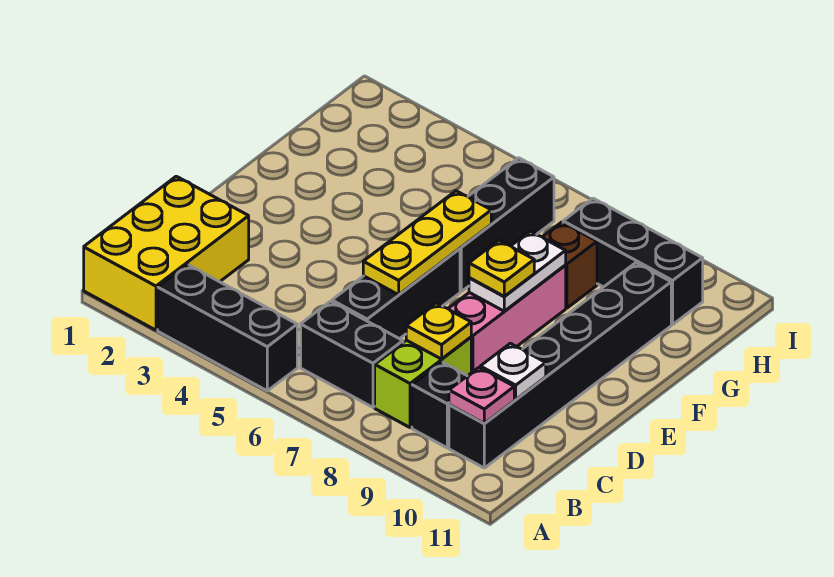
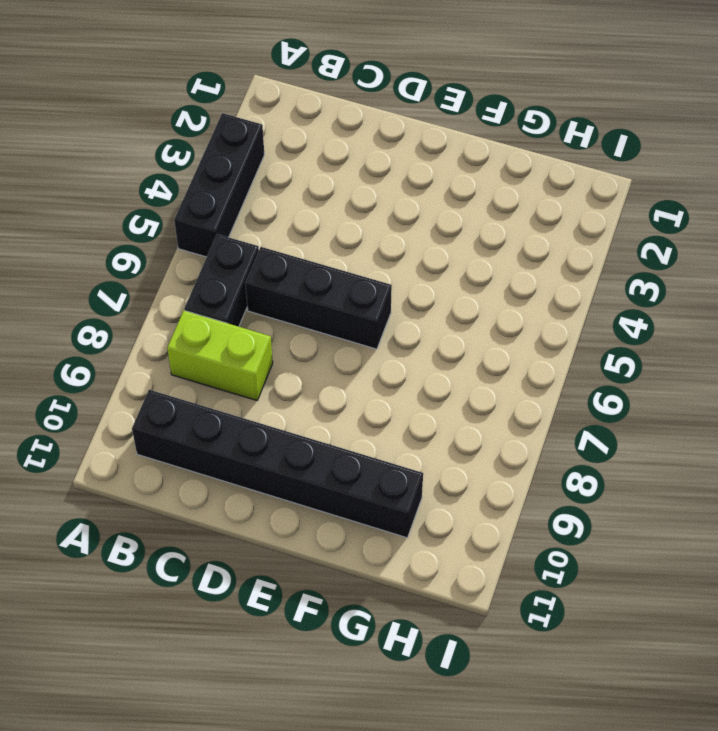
none -> yellow brick A1:C2 level 1
none -> black brick B9 level 1
none -> pink brick D8:F8 level 1

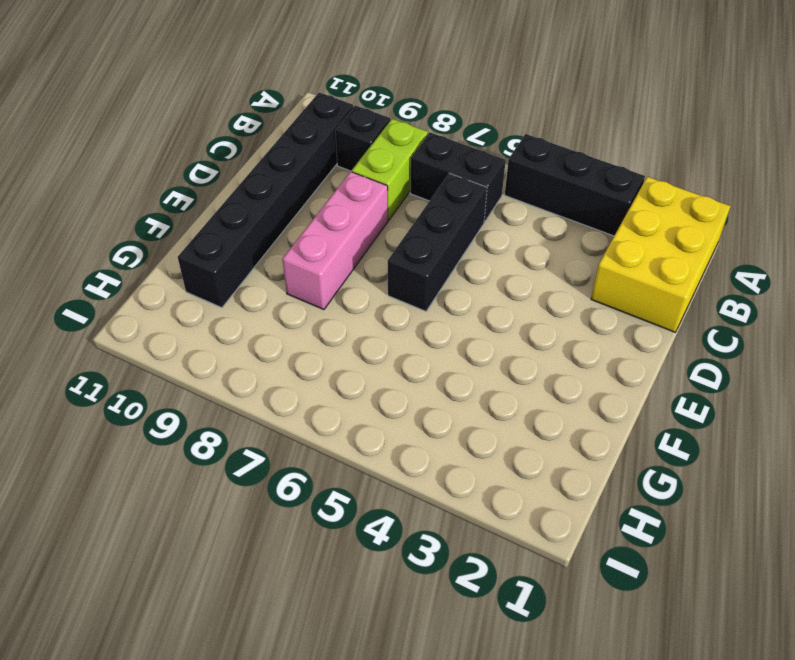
none -> black brick F6:H6 level 1
none -> brown brick G8 level 1
none -> black brick H8:H10 level 1

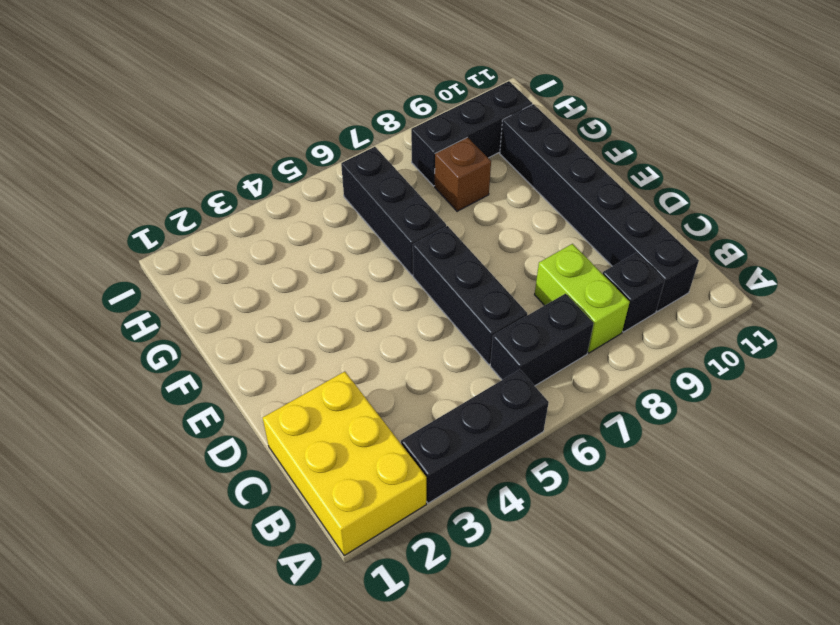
none -> pink brick D8:F8 level 1
none -> pink plate B10 level 2
none -> yellow plate C8 level 2

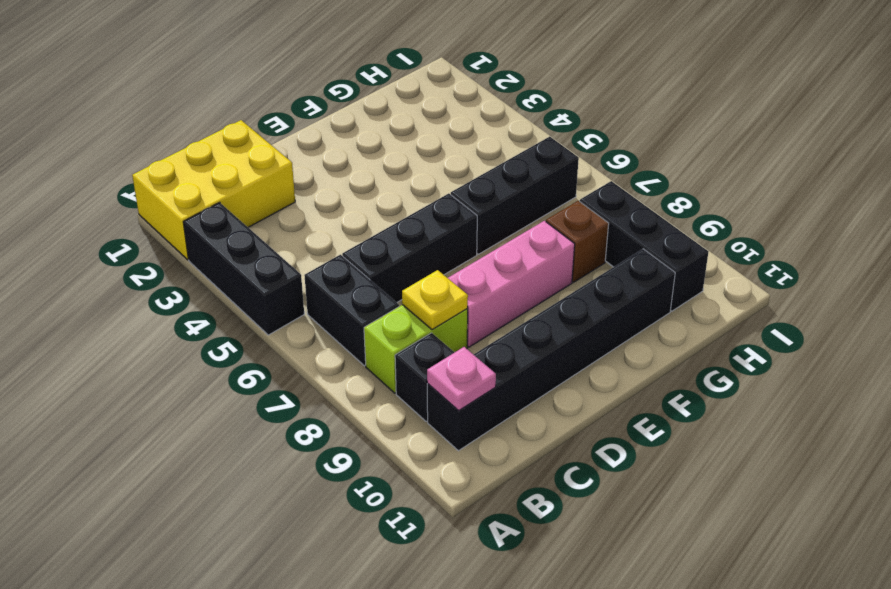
none -> white plate C10 level 2
none -> yellow plate D6:F6 level 2
none -> white plate E8:F8 level 2

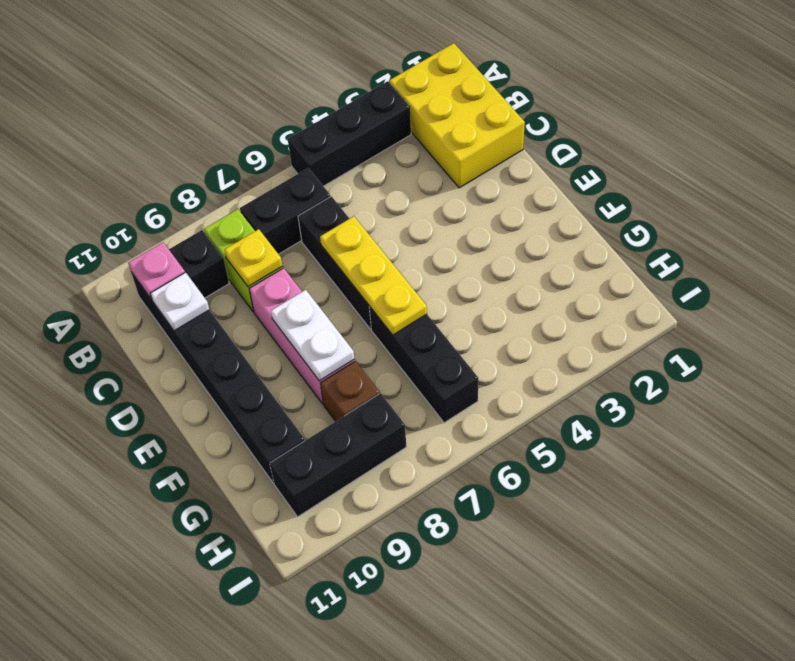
none -> yellow plate E8 level 3

